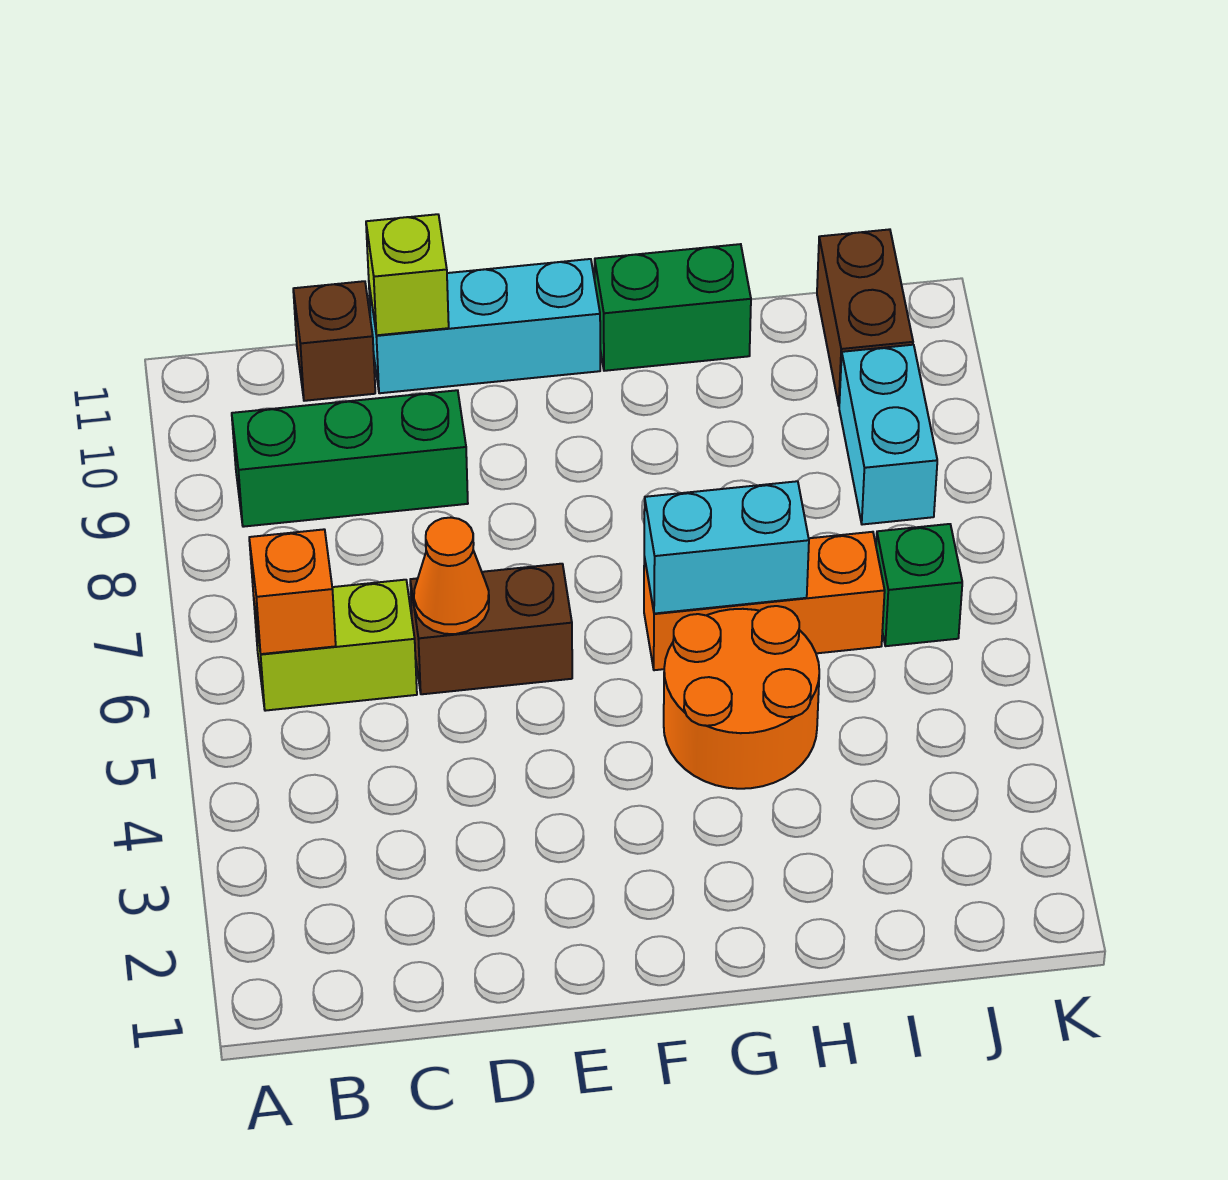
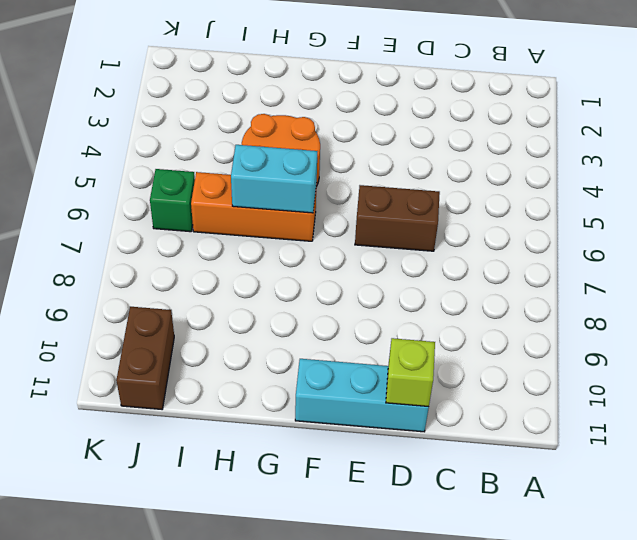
none -> lime brick B6:C6 level 1
none -> green brick B9:D9 level 1
none -> brown brick C11 level 1

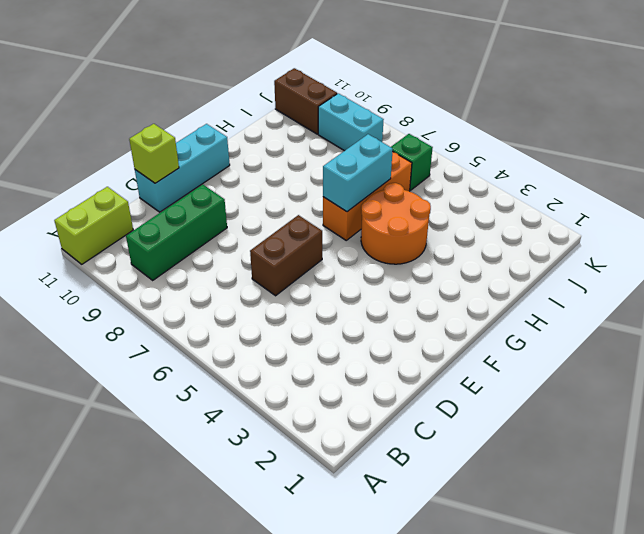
lime brick A11:B11 level 1 -> lime brick B6:C6 level 1
none -> brown brick C11 level 1
none -> green brick G11:H11 level 1
none -> orange brick B6 level 2

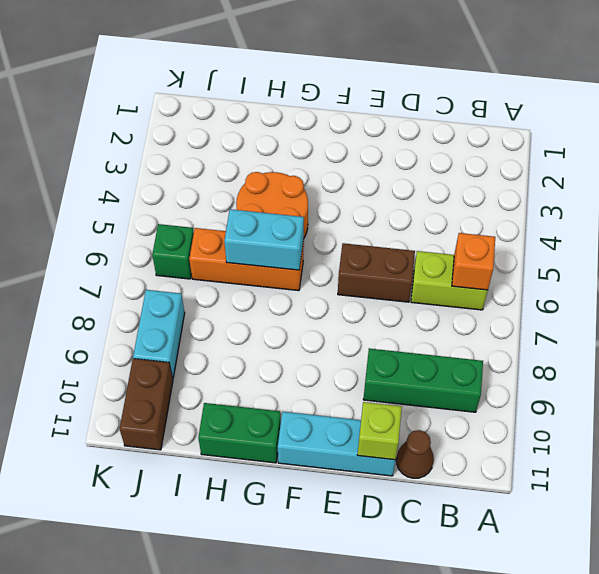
brown cone C11 level 1 -> brown brick C11 level 1
none -> orange cone D6 level 2

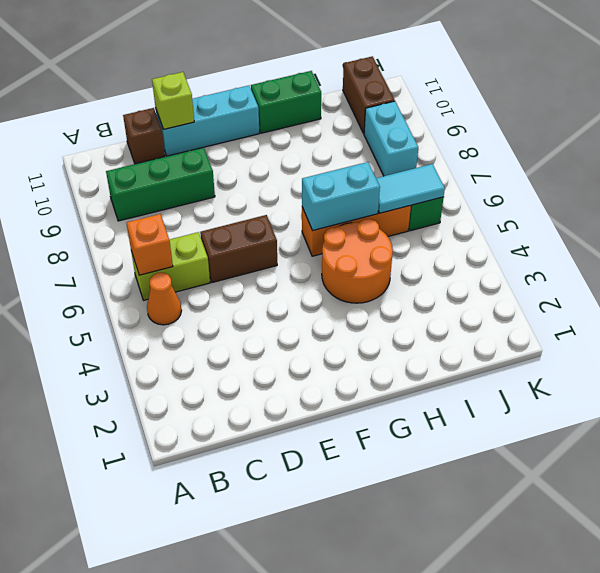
orange cone B5 level 1 -> orange cone D6 level 2
cyan tile I6:J6 level 2 -> none

